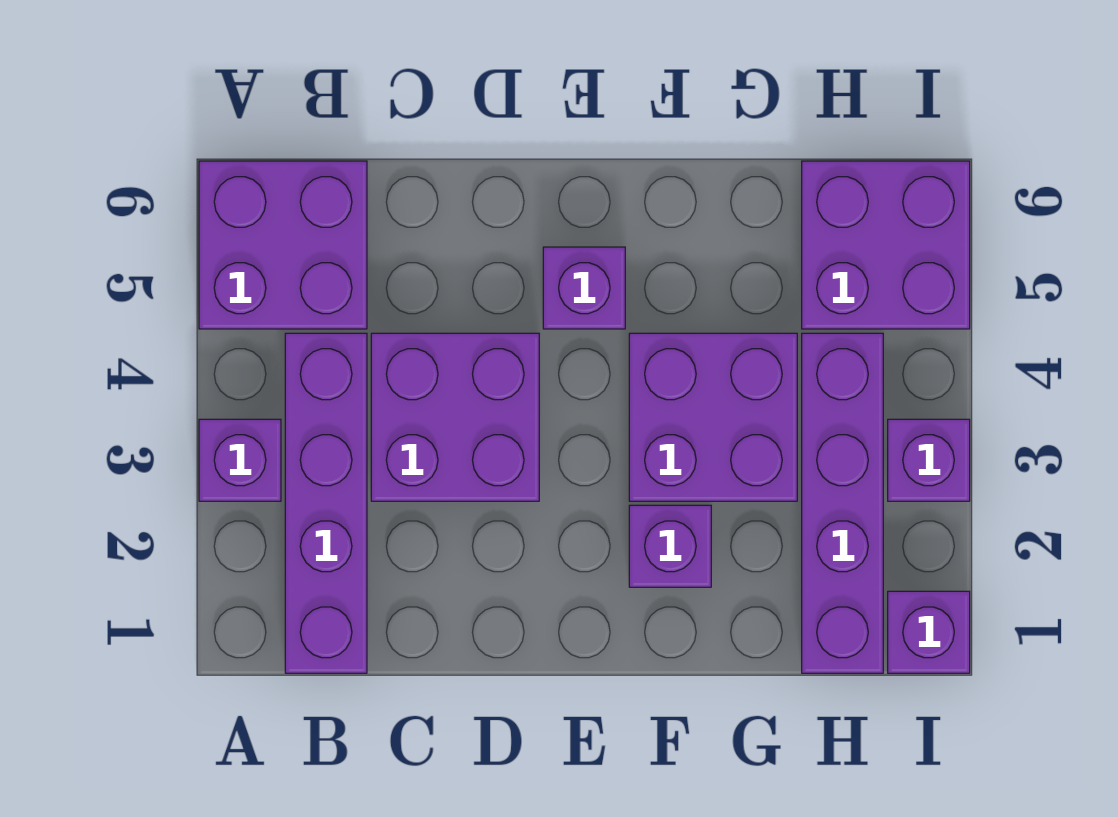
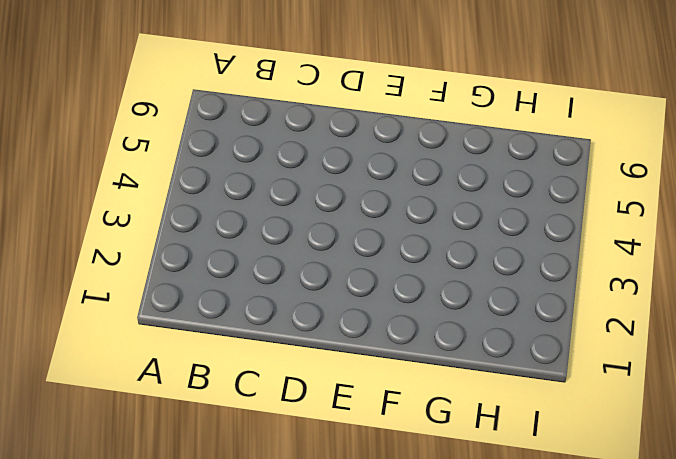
none -> purple brick A3 level 1
none -> purple brick A5:B6 level 1

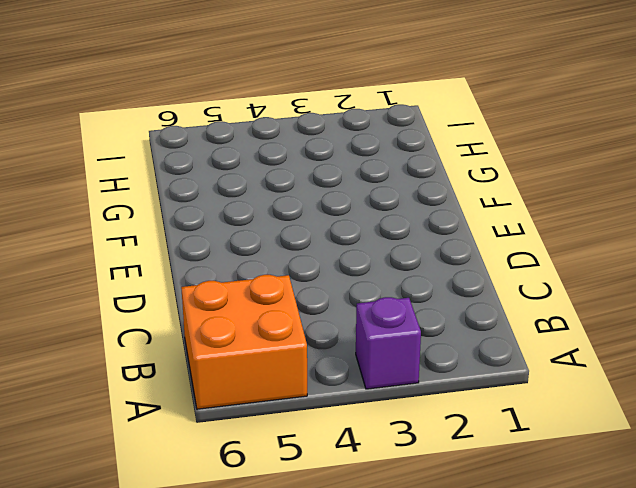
orange brick A5:B6 level 1 -> purple brick A5:B6 level 1
none -> purple brick B1:B4 level 1
none -> purple brick C3:D4 level 1

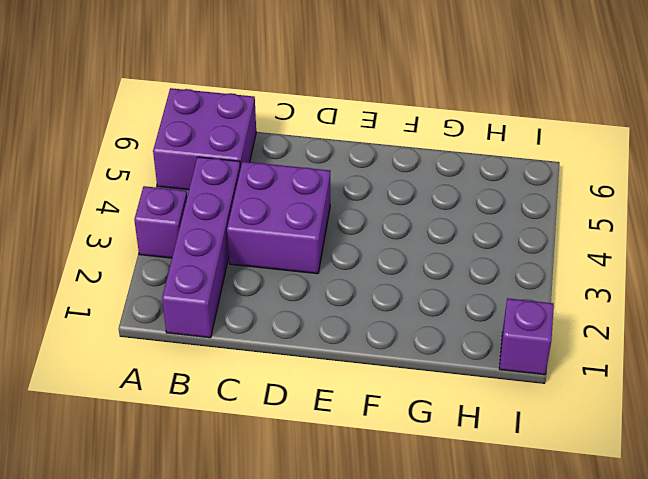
none -> purple brick E5 level 1
none -> purple brick F2 level 1

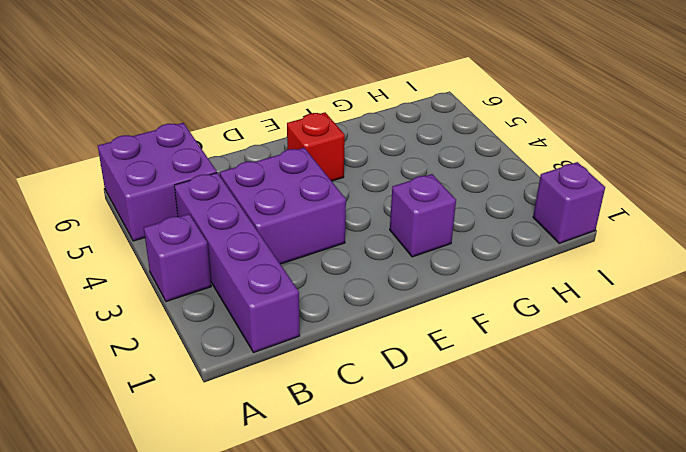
red brick E5 level 1 -> purple brick E5 level 1
none -> purple brick F3:G4 level 1
none -> purple brick H1:H4 level 1

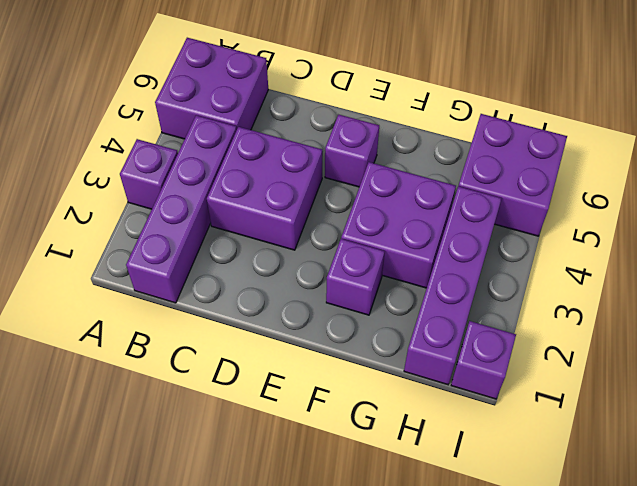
none -> purple brick I3 level 1

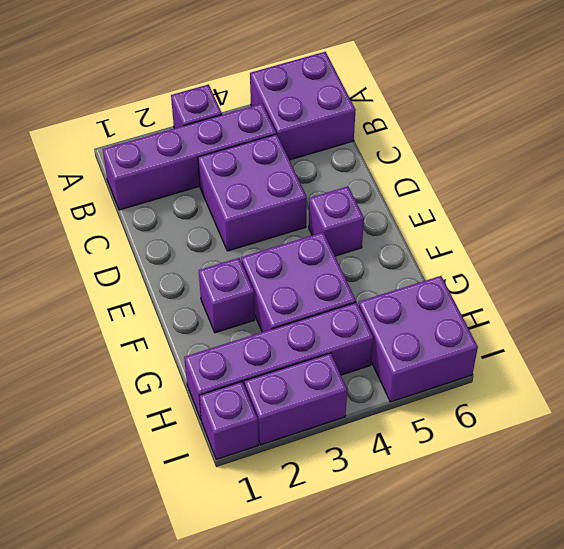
purple brick I2:I3 level 1 -> purple brick I3 level 1

